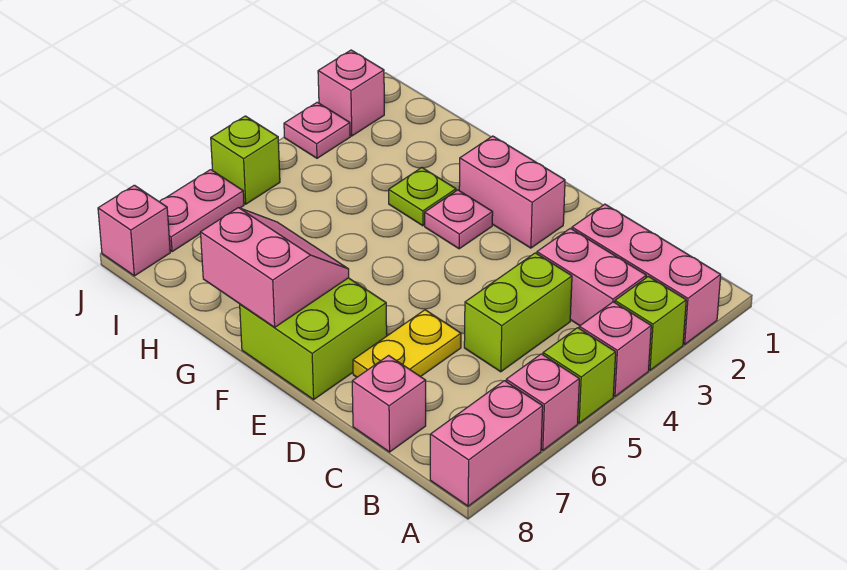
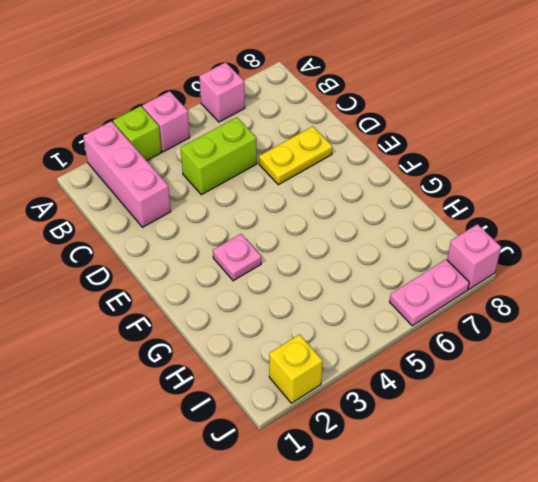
yellow brick J2 level 1 -> pink brick J2 level 1
none -> lime brick A5 level 1
none -> pink brick A7:A8 level 1
none -> pink brick B3:C3 level 1

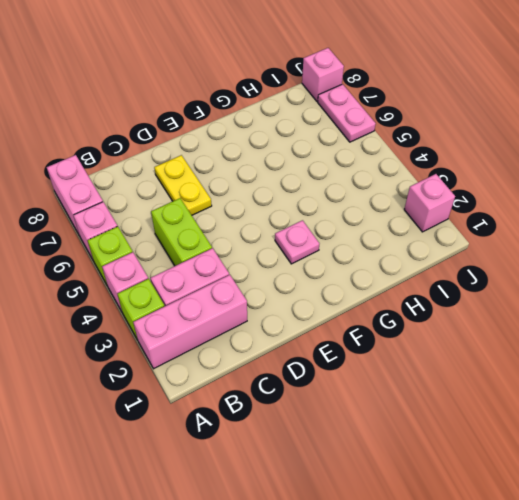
none -> pink brick C8 level 1
none -> pink brick E2:F2 level 1
none -> lime brick E7:F8 level 1

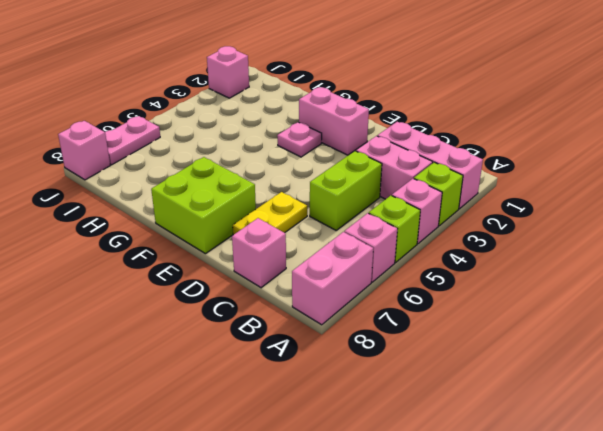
none -> lime plate G3 level 1
none -> pink plate J3 level 1
none -> lime brick J5 level 1

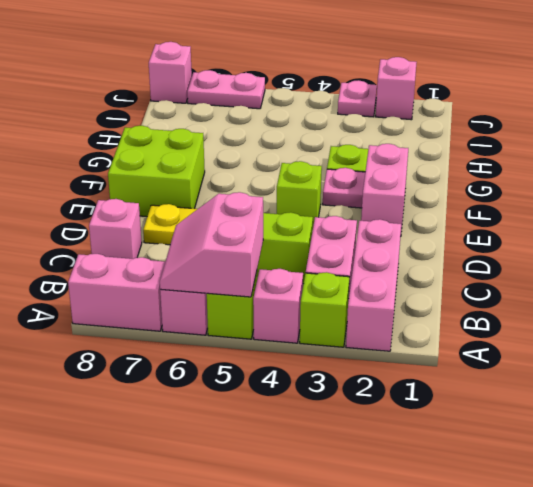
pink slope A5:B6 level 2 top 5 -> pink slope F7:G8 level 2 top 8
lime brick E4 level 1 -> lime brick J5 level 1

